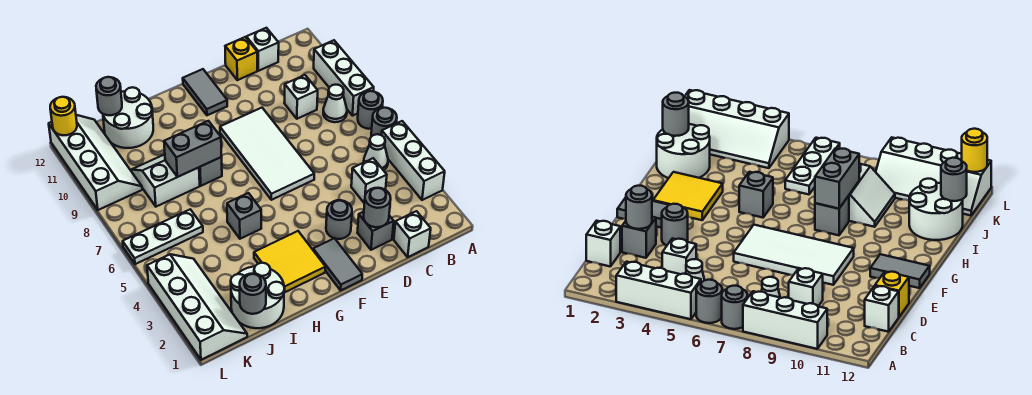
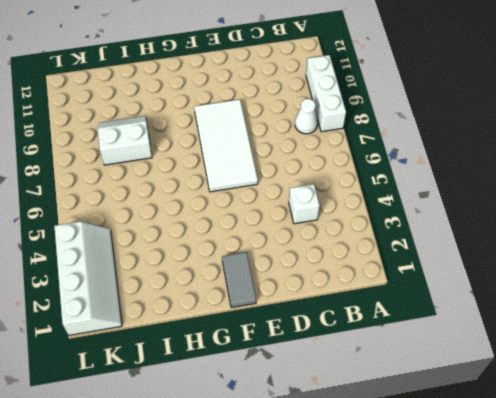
none -> white brick A3:A5 level 1
none -> grey round brick A6 level 1
none -> grey round brick A7 level 1
none -> white cone B5 level 1

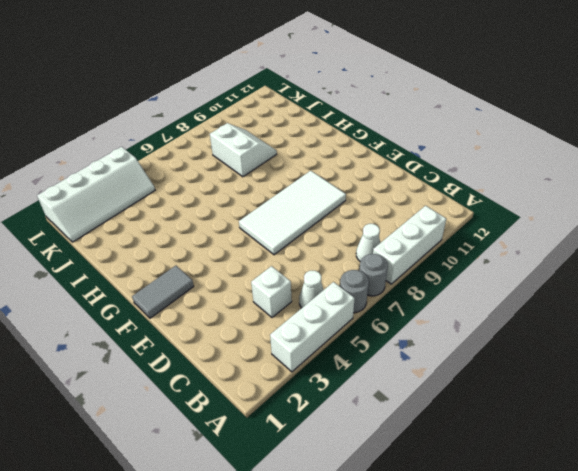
none -> white brick C1 level 1
none -> white brick C9 level 1
none -> white brick C12 level 1
none -> grey brick D2 level 1

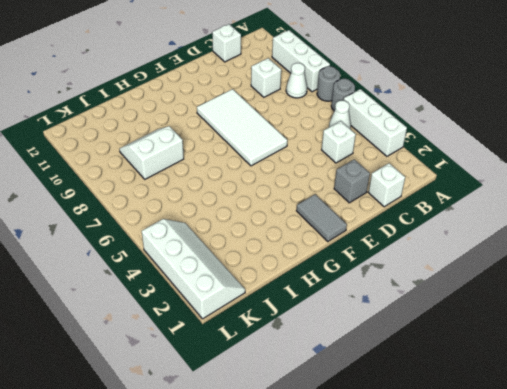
none -> yellow brick D12 level 1
none -> grey round brick E3 level 1
none -> grey tile F11:F12 level 1
none -> yellow tile G2:H3 level 1

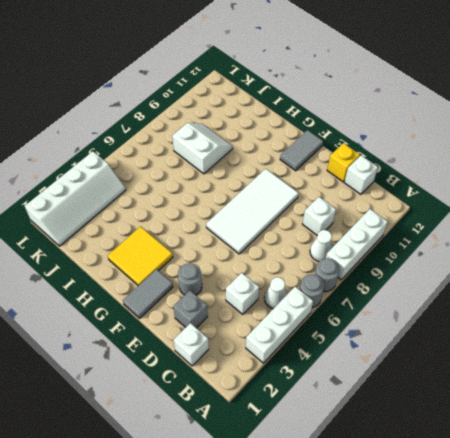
none -> grey brick H5 level 1
none -> grey brick H8 level 1
none -> white round brick I1:J2 level 1
none -> white round brick I11:J12 level 1

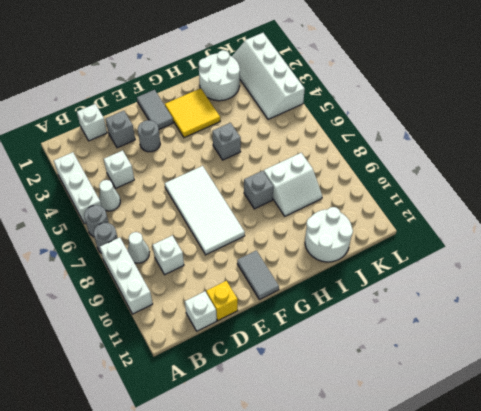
none -> white plate J6:L6 level 1
none -> white slope K9:L12 level 1 top L
none -> grey round brick D2 level 2
none -> grey brick H8:I8 level 2

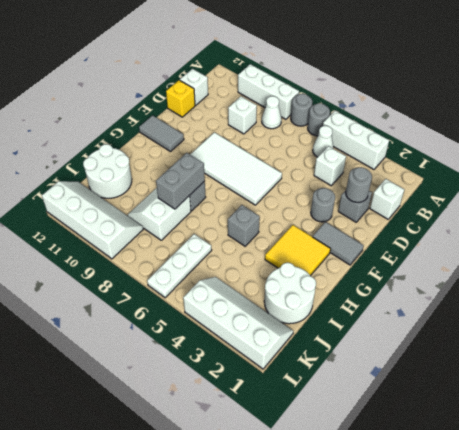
none -> grey round brick J1 level 2
none -> grey round brick J12 level 2
none -> yellow round brick L12 level 2

